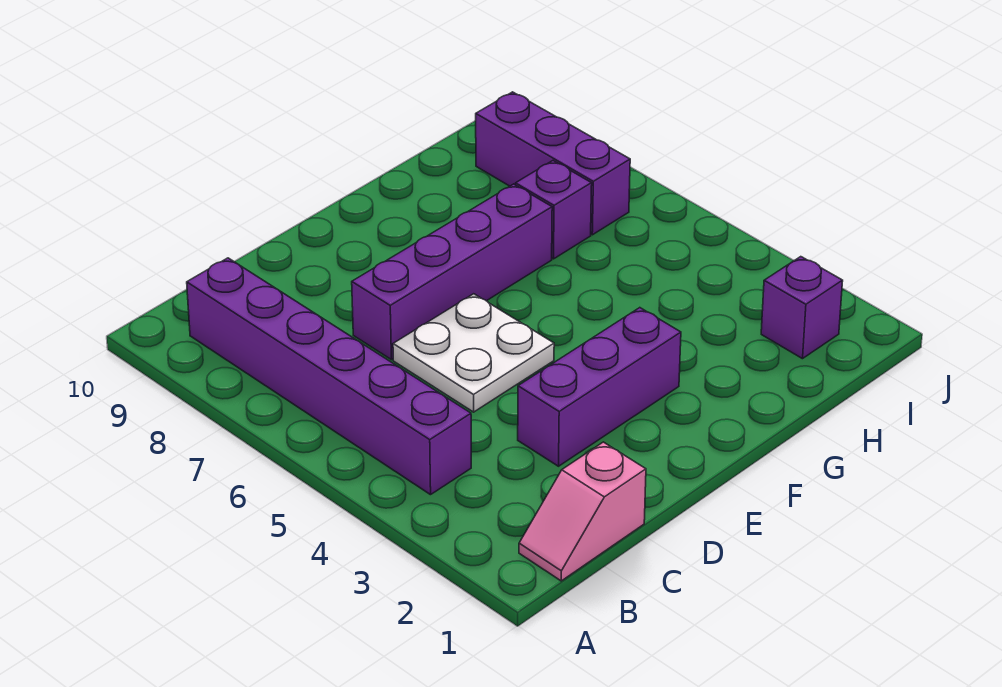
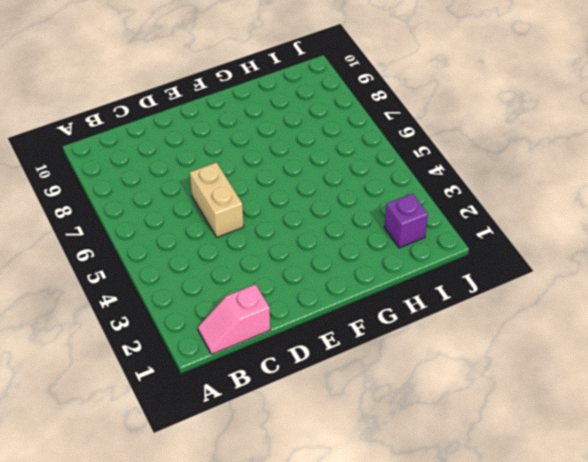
tan brick D5:D6 level 1 -> white plate D5:E6 level 1
none -> purple brick B4:B9 level 1
none -> purple brick D3:F3 level 1

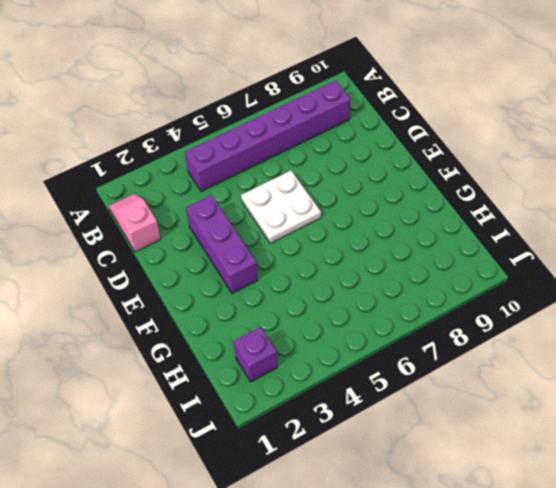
none -> purple brick D7:G7 level 1
none -> purple brick H7 level 1

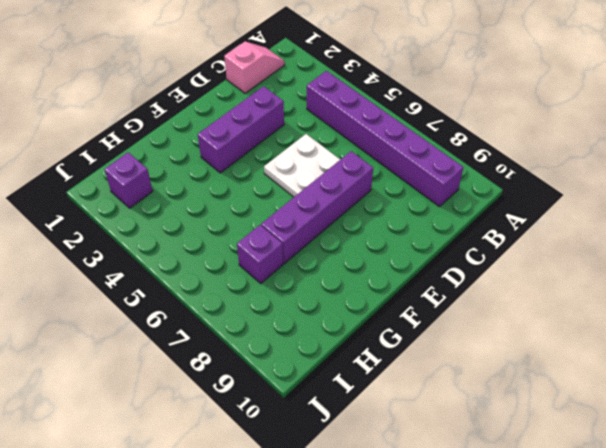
none -> purple brick I7:I9 level 1

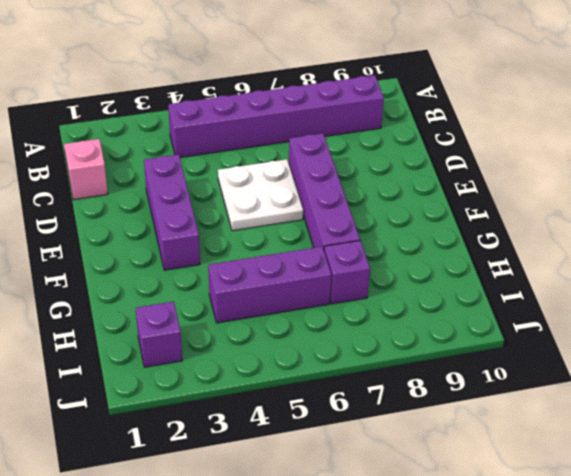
purple brick H4:H6 level 1 -> purple brick I7:I9 level 1

